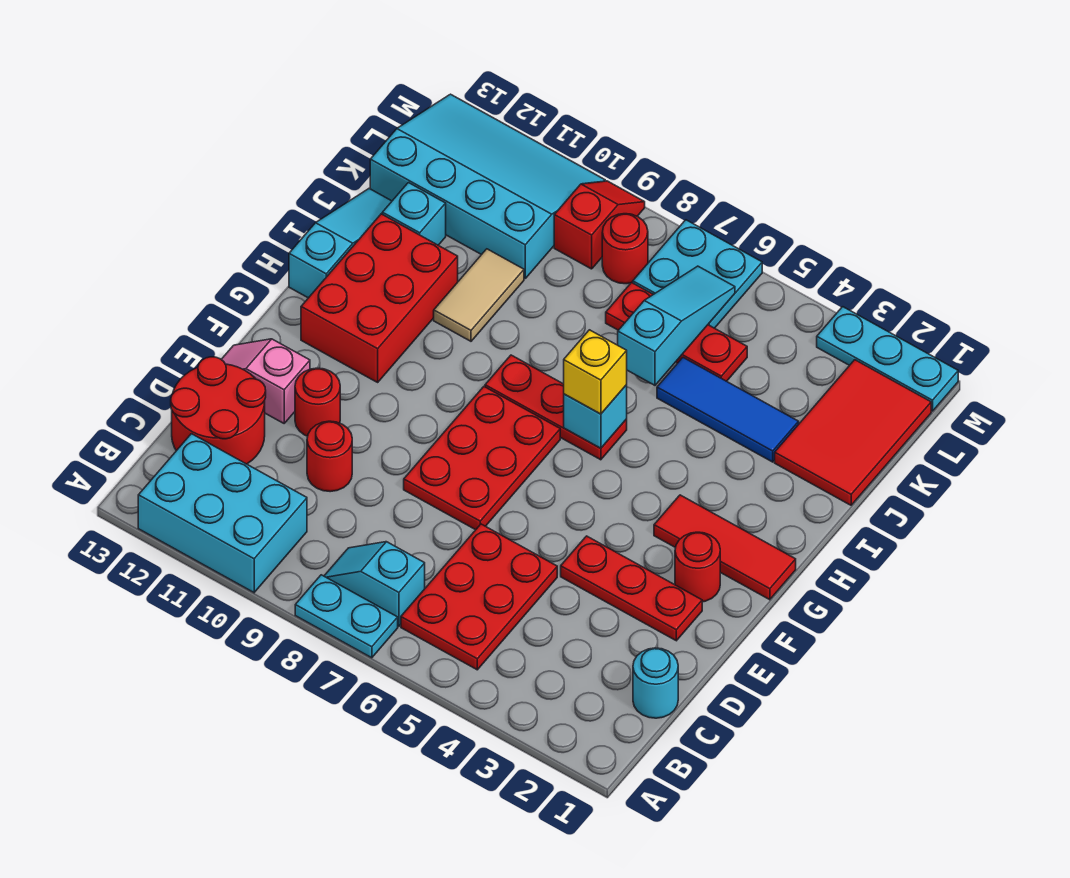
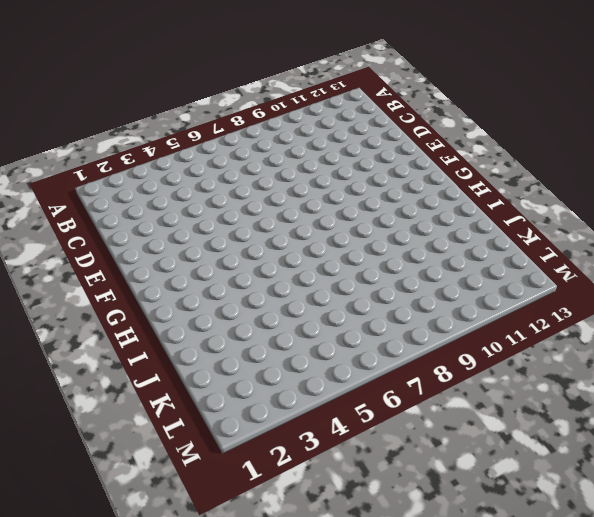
none -> cyan plate A7:A8 level 1
none -> cyan brick A10:B12 level 1
none -> red plate B5:D6 level 1

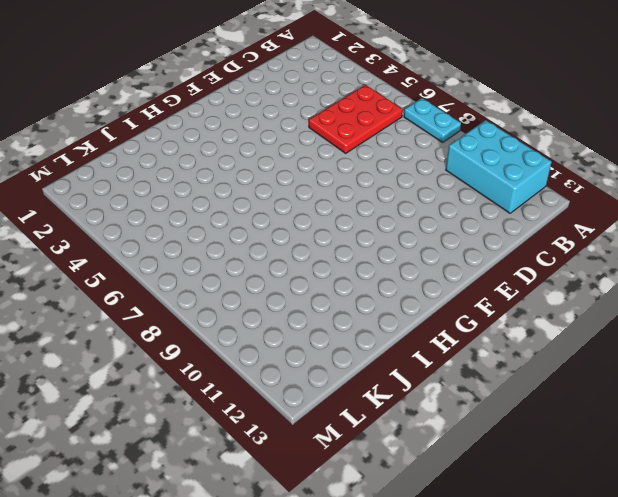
none -> cyan slope B7:B8 level 1 top 7
none -> cyan round brick C1 level 1
none -> red round brick C12:D13 level 1

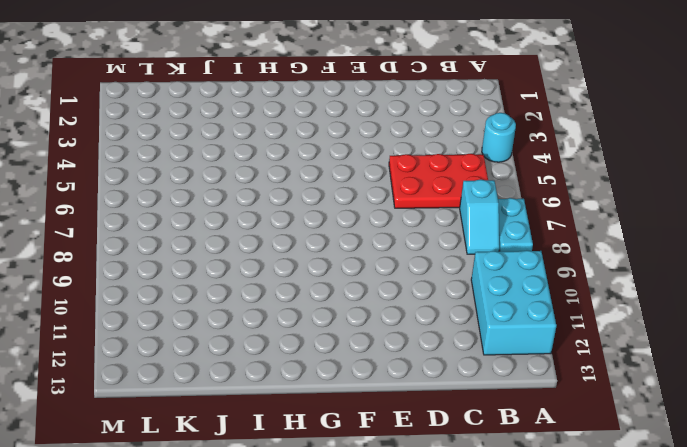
cyan round brick A4 level 1 -> cyan round brick C1 level 1
none -> red round brick C12:D13 level 1
none -> red round brick D10 level 1
none -> red plate E2:E4 level 1

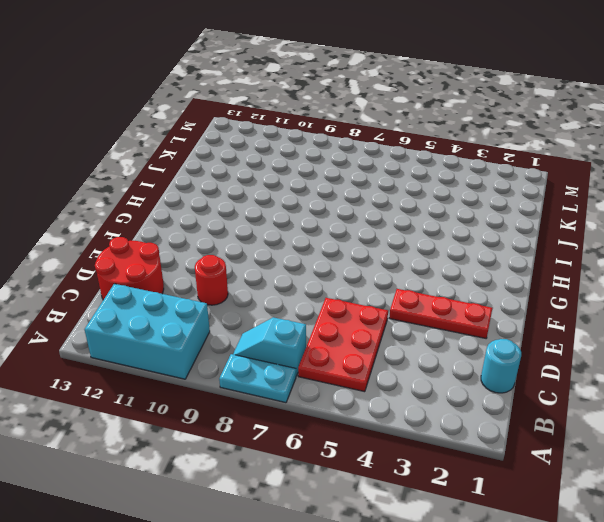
none -> red plate E7:G8 level 1
none -> red round brick E11 level 1
none -> pink slope E12:E13 level 1 top 12

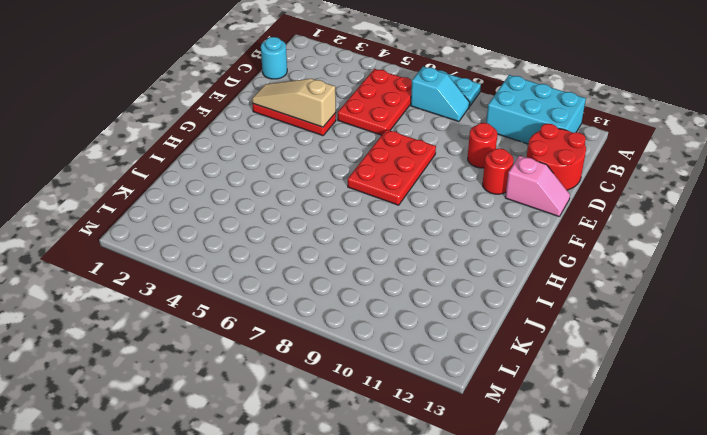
tan slope E2:E4 level 2 top 4 -> none
none -> red round brick F2 level 1
none -> red tile G1:G3 level 1
none -> red brick G11:I12 level 1

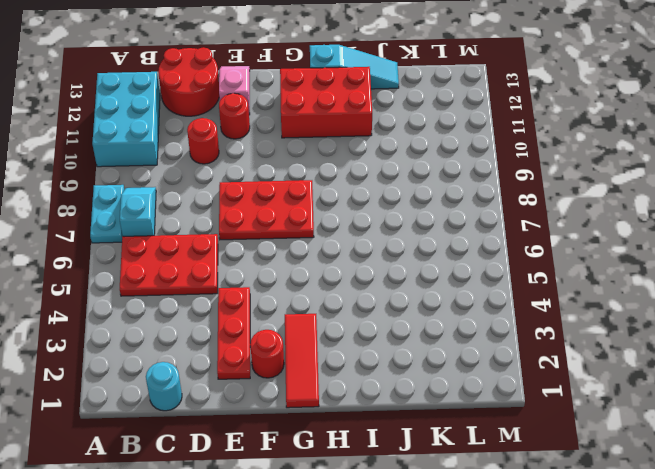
none -> red plate H6:H8 level 1
none -> tan tile I10:J10 level 1
none -> red tile J1:L2 level 1

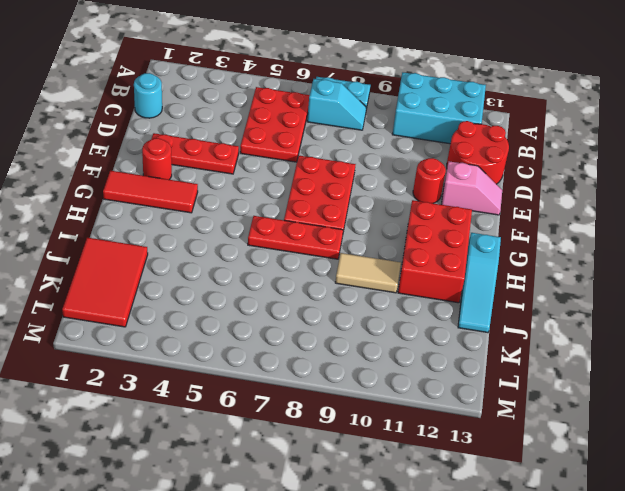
tan tile I9:I10 level 1 -> tan tile I10:J10 level 1
none -> red round brick D10 level 1
none -> blue tile J3:J5 level 1
none -> cyan brick J12 level 1

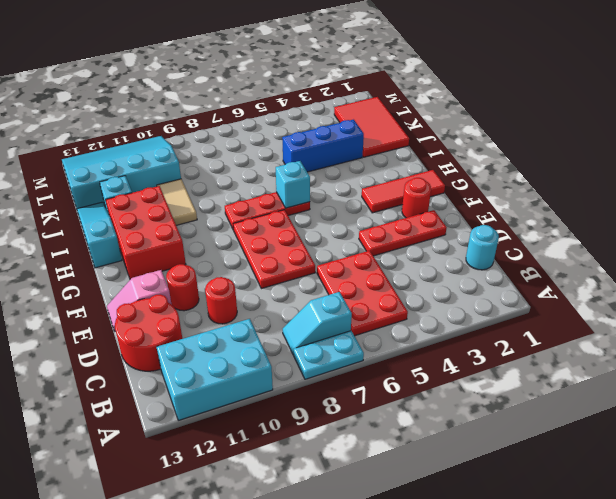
blue brick J3:J5 level 1 -> blue tile J3:J5 level 1
none -> red plate K5:K7 level 1
none -> cyan plate L6:M7 level 1
none -> red round brick L8 level 1

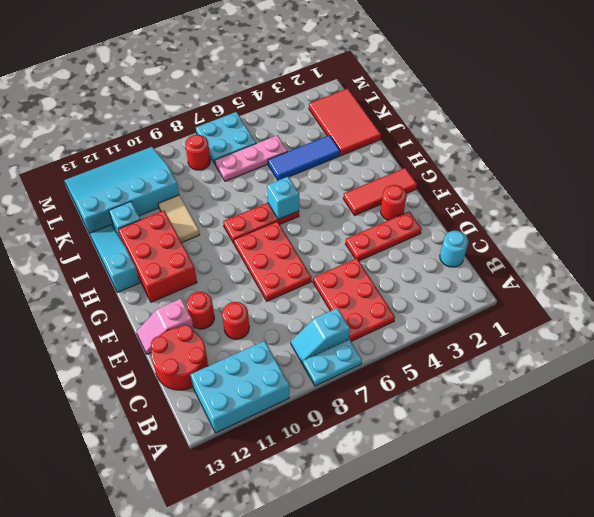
pink plate K5:K7 level 1 -> red plate K5:K7 level 1
none -> red slope L9:M9 level 1 top L
none -> cyan plate M1:M3 level 1
none -> cyan slope J6:L6 level 2 top J

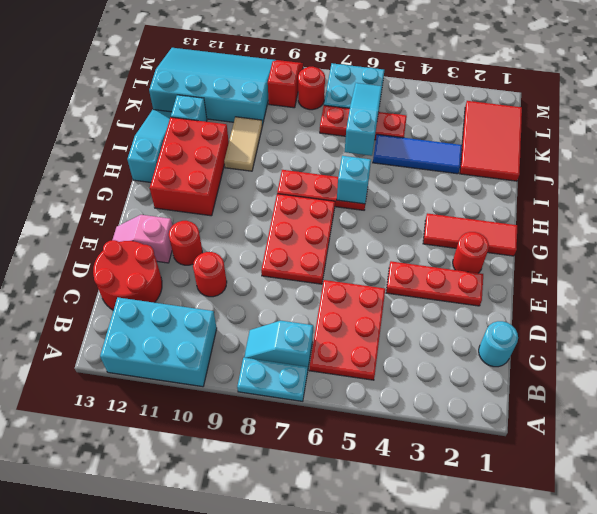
none -> cyan plate M1:M3 level 1
none -> yellow brick H6 level 3

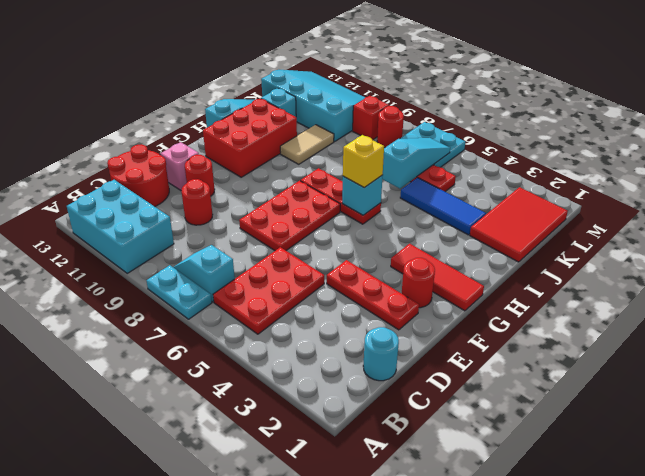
none -> cyan plate M1:M3 level 1

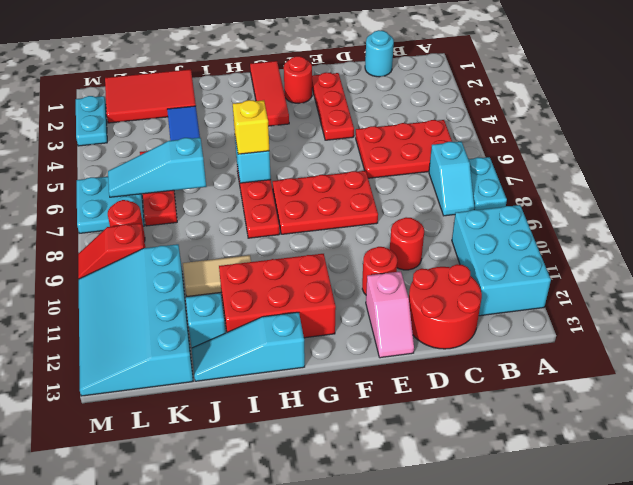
cyan plate M2:M3 level 1 -> cyan plate M1:M3 level 1

